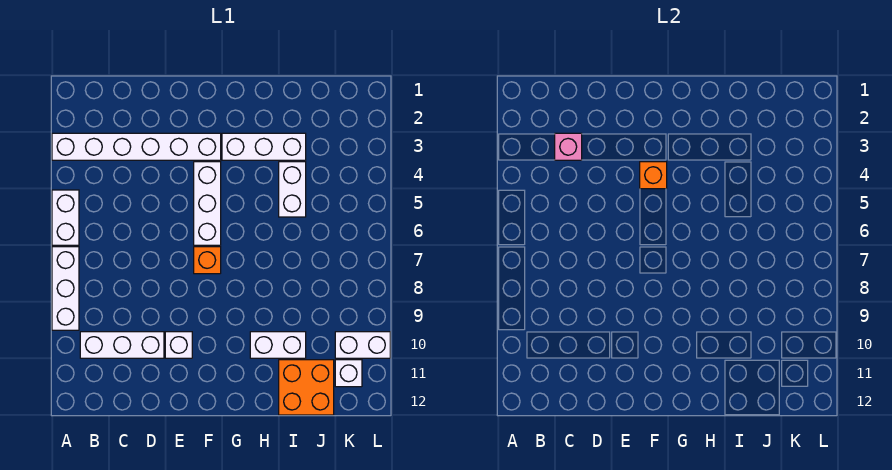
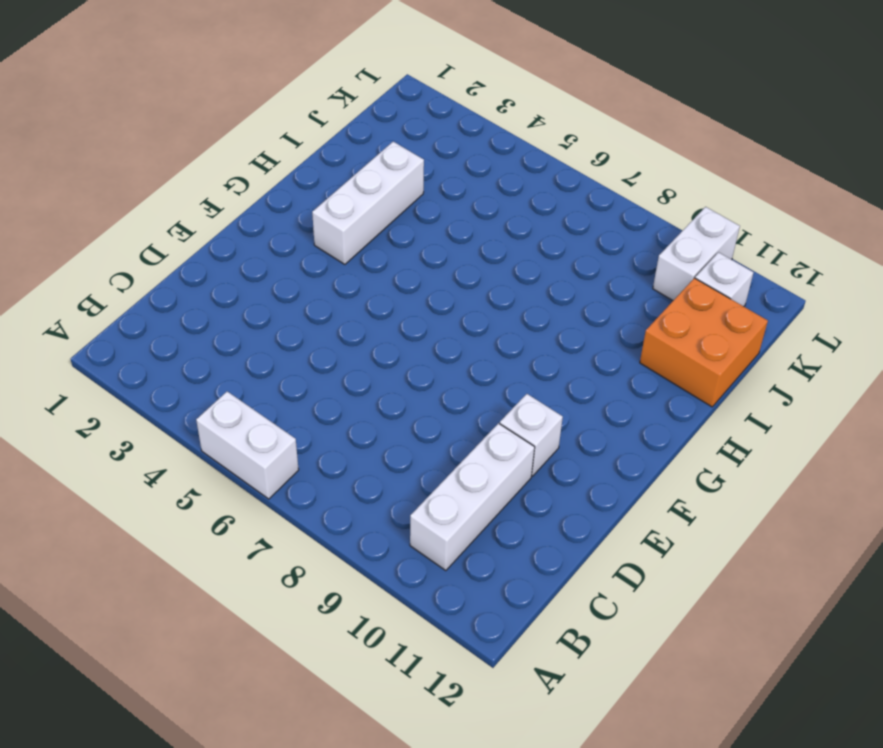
none -> white brick A3:F3 level 1
none -> white brick A7:A9 level 1
none -> white brick F4:F6 level 1

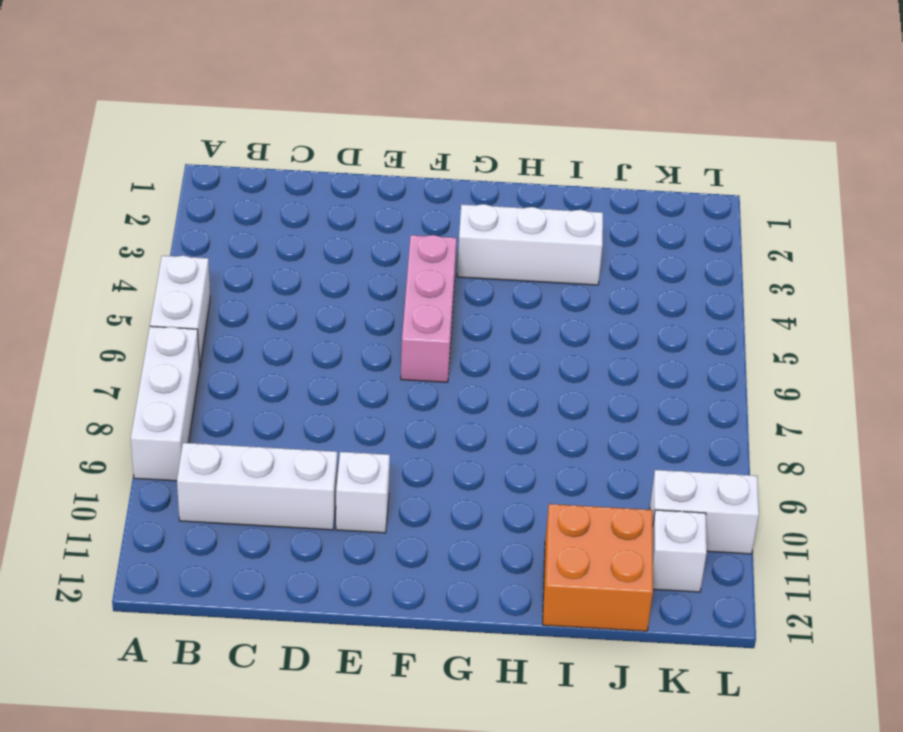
pink brick F4:F6 level 1 -> white brick F4:F6 level 1
none -> white brick A3:F3 level 1
none -> orange brick F7 level 1
none -> white brick H10:I10 level 1

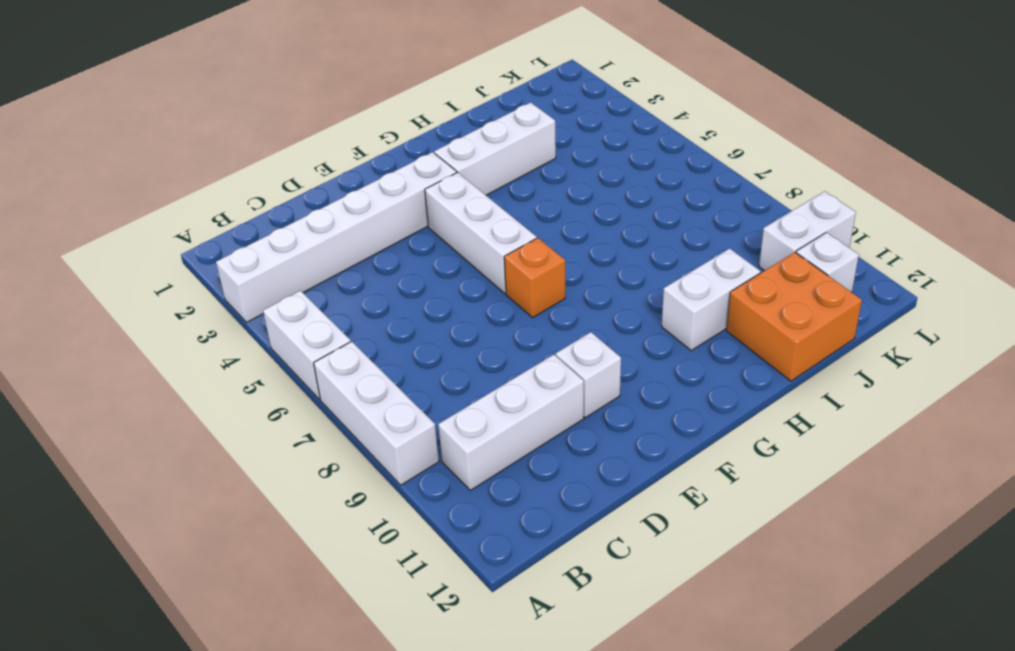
none -> white brick I4:I5 level 1
none -> pink brick C3 level 2
none -> orange brick F4 level 2

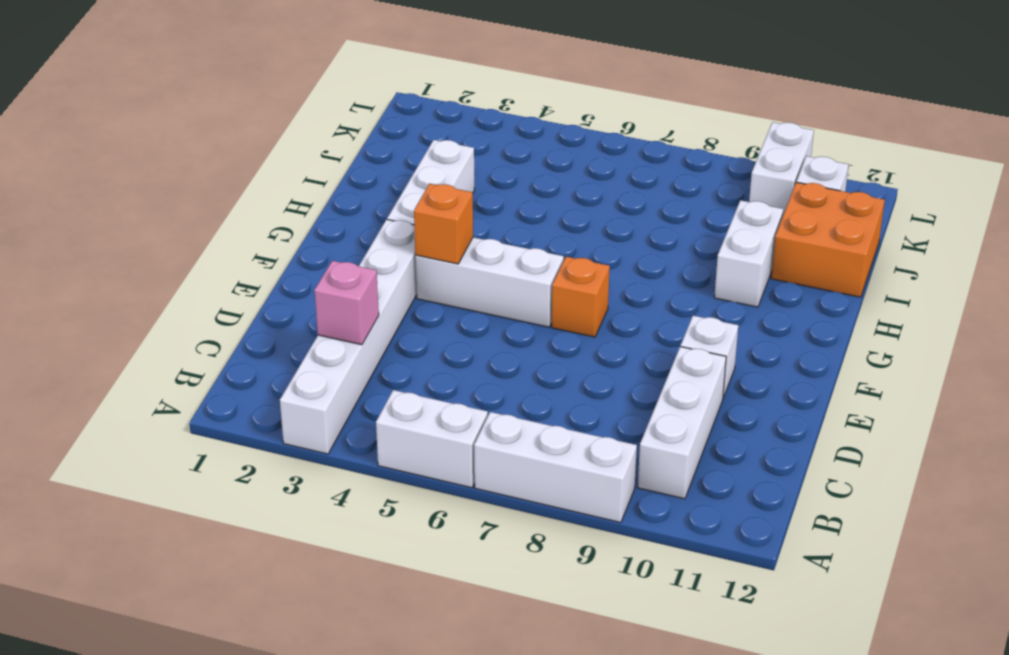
none -> white brick I4:I5 level 1

